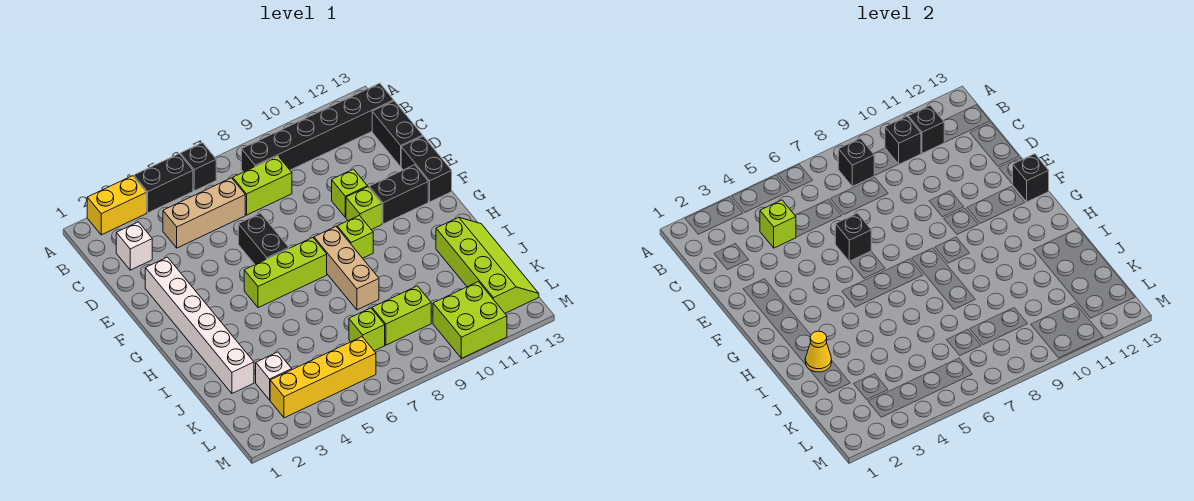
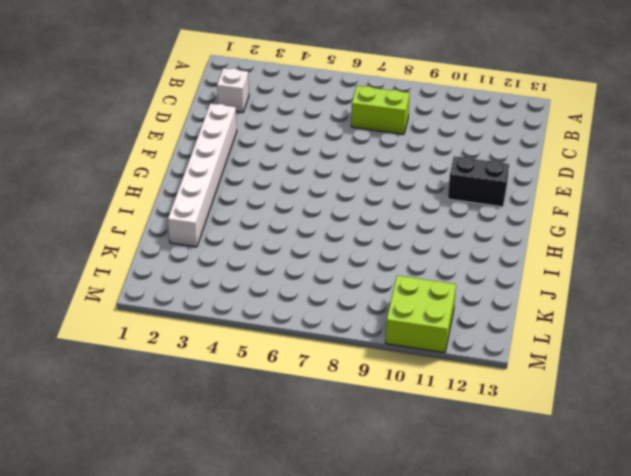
none -> yellow brick A2:A3 level 1
none -> black brick A4:A5 level 1
none -> black brick A6 level 1
none -> black brick B8:B13 level 1

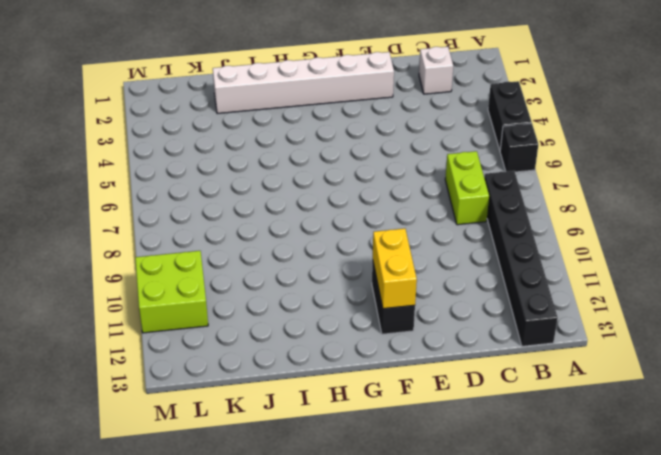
yellow brick F11:F12 level 2 -> yellow brick A2:A3 level 1
none -> tan brick C4:C6 level 1
none -> black brick C13:D13 level 1
none -> black brick E6:F6 level 1
none -> lime brick E10 level 1

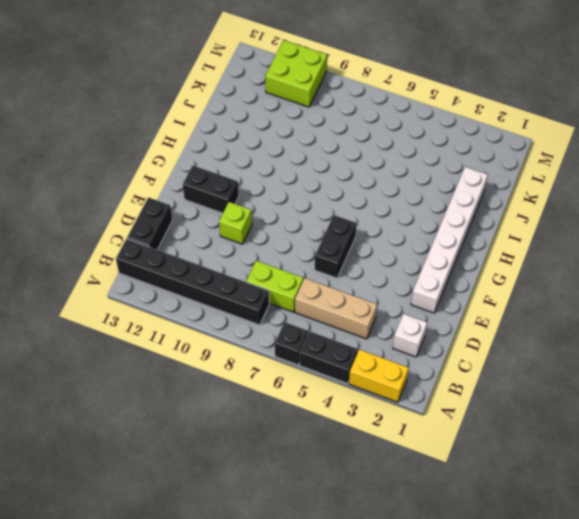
none -> black brick E13:F13 level 1
none -> lime brick F10 level 1
none -> lime brick G5:G7 level 1
none -> tan brick G8:I8 level 1

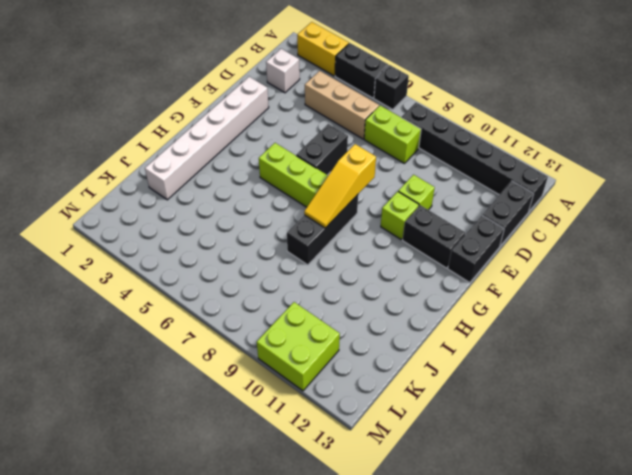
yellow slope F8:H8 level 2 top F -> none
black brick G8:I8 level 1 -> tan brick G8:I8 level 1
none -> lime brick G9 level 1
none -> lime slope I12:L13 level 1 top 12
none -> white brick K3 level 1
none -> lime brick K7 level 1

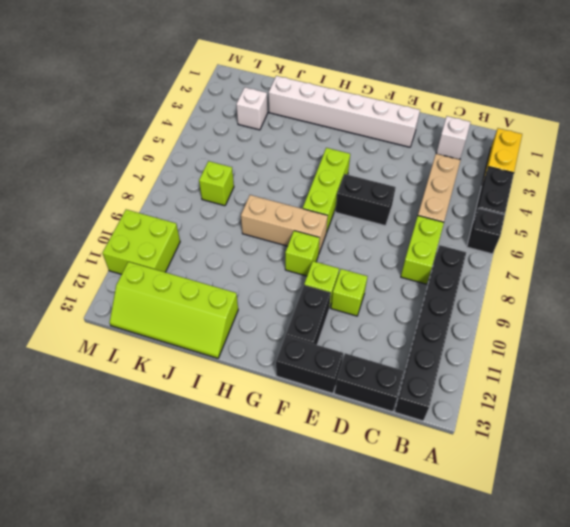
none -> lime brick K8:K9 level 1
none -> yellow brick L3:L6 level 1
none -> black brick B8 level 2
none -> black brick B10 level 2

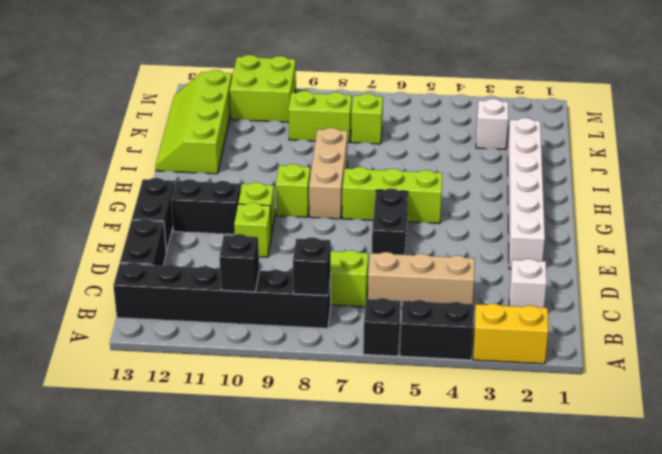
none -> yellow brick L3:L6 level 1
none -> black brick B11 level 2
none -> lime brick C4 level 2
none -> black brick E6 level 2

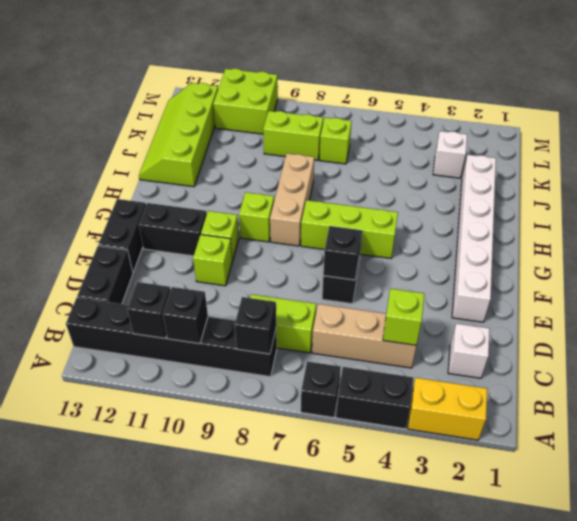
none -> yellow brick L3:L6 level 1
none -> black brick F13 level 2
none -> yellow cone I2 level 2

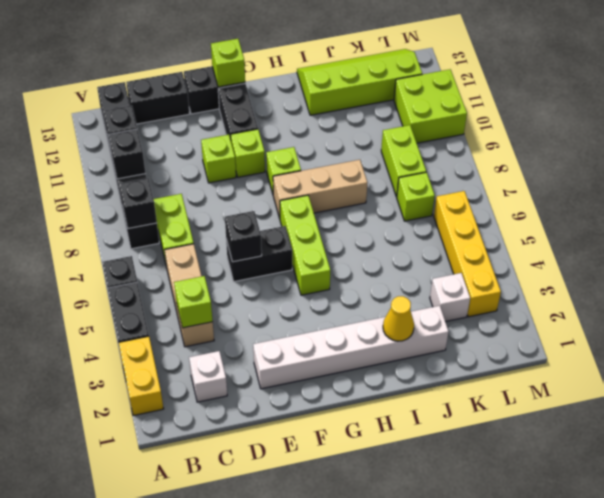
lime brick F13 level 2 -> black brick F13 level 2

